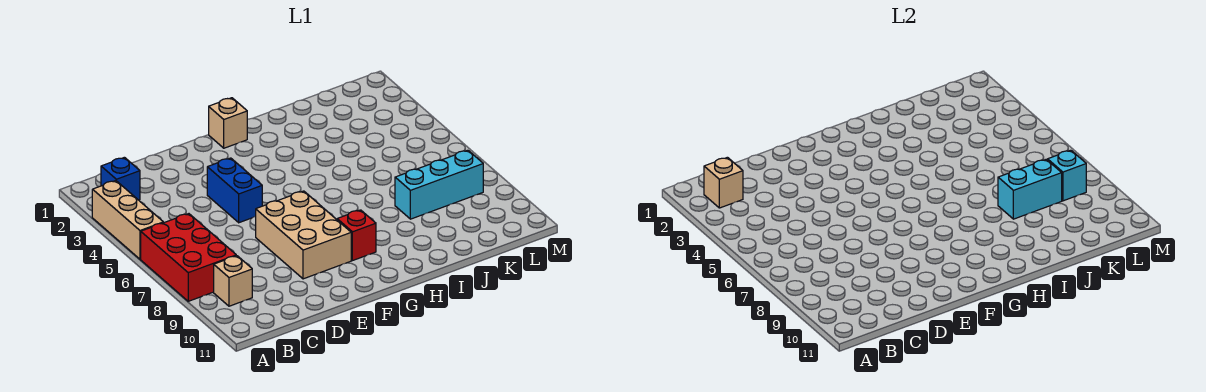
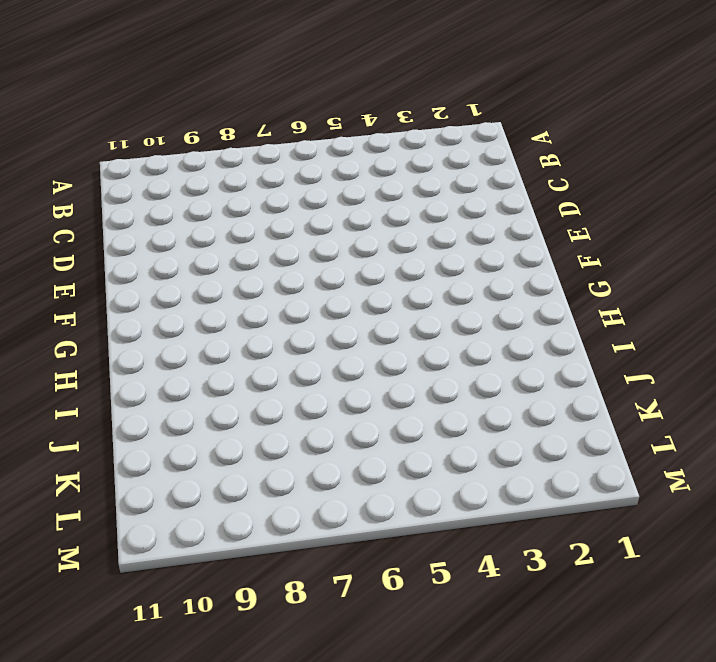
none -> tan brick A3:A5 level 1
none -> red brick A6:B8 level 1
none -> blue brick B2 level 1

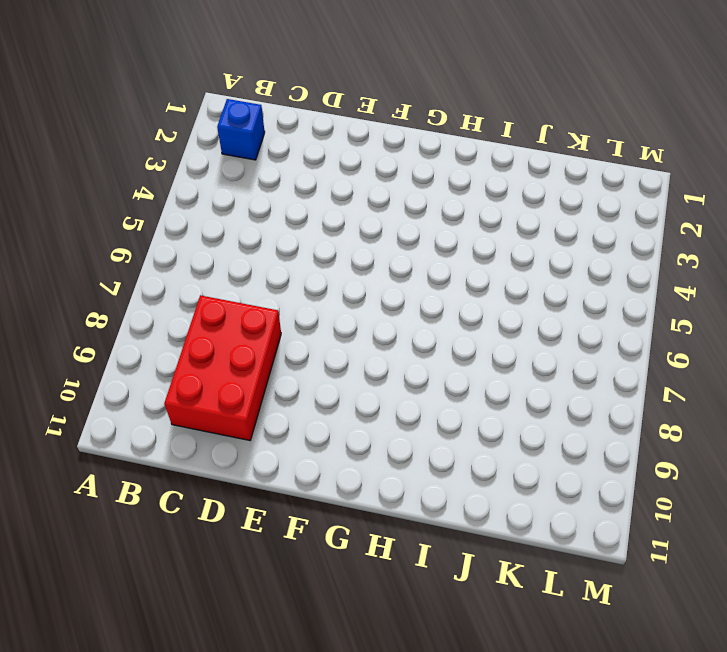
red brick C8:D10 level 1 -> red brick A6:B8 level 1
none -> tan brick A3:A5 level 1
none -> tan brick B9 level 1
none -> blue brick E4:E5 level 1

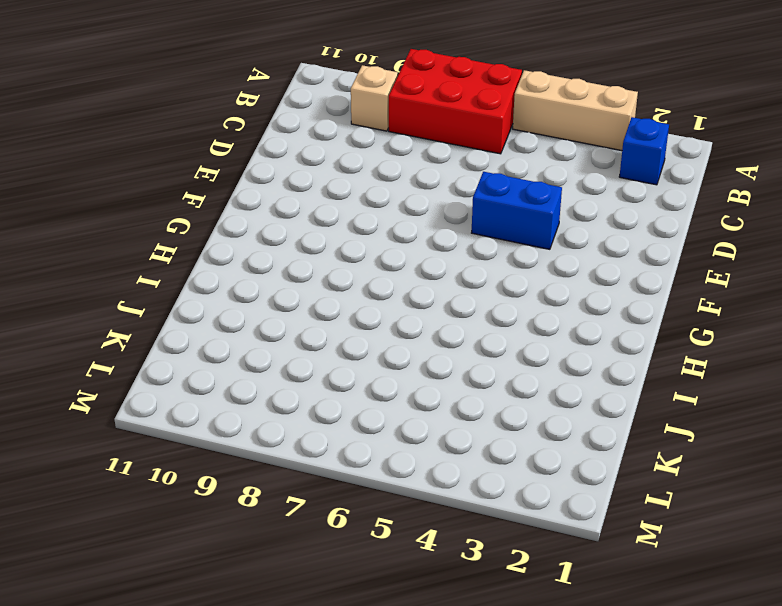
none -> tan brick E7:F9 level 1
none -> tan brick G1 level 1
none -> red brick G9 level 1

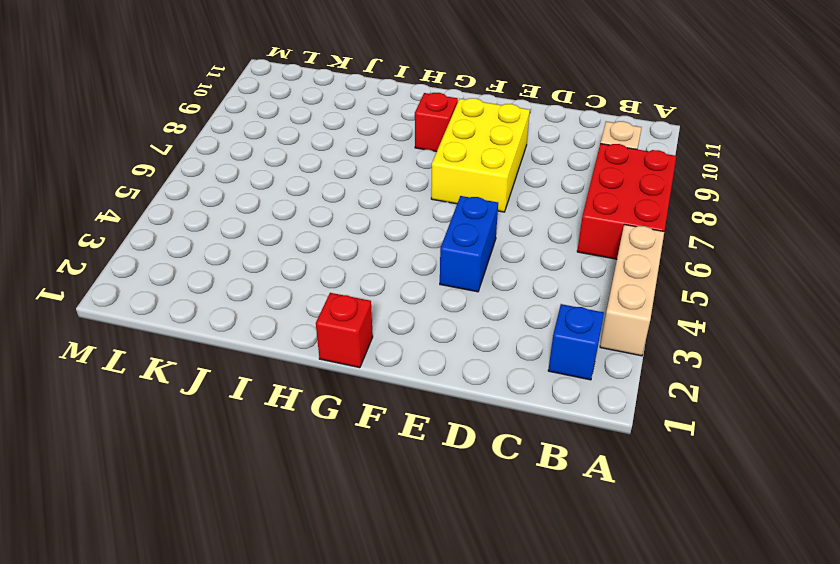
yellow brick E7:F9 level 1 -> tan brick E7:F9 level 1
red brick G1 level 1 -> tan brick G1 level 1
none -> cyan brick J8:L8 level 1
none -> tan brick B2 level 2
none -> cyan brick J8:K8 level 2

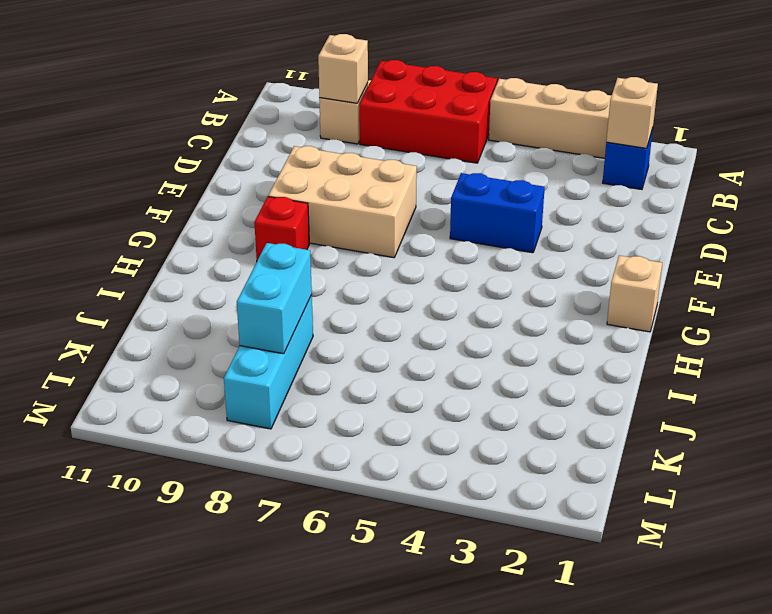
tan brick B9 level 2 -> none
none -> cyan brick L8 level 2

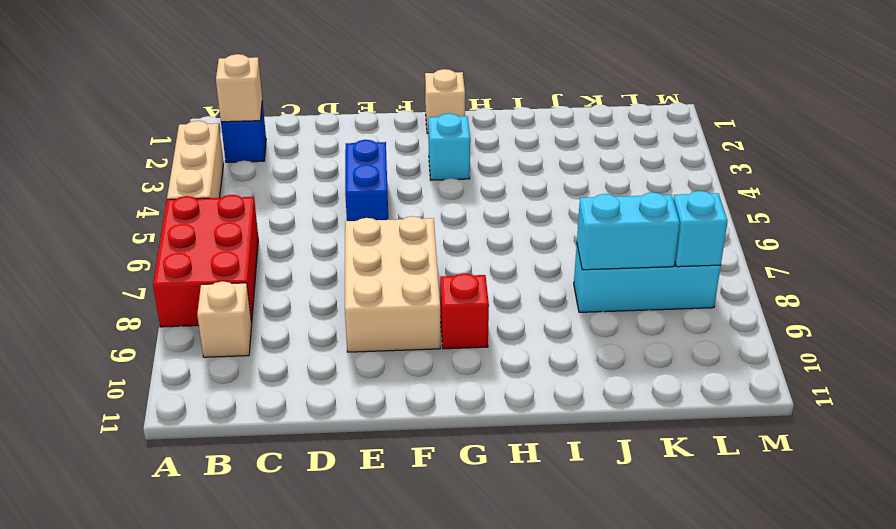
cyan brick G3 level 1 -> none

